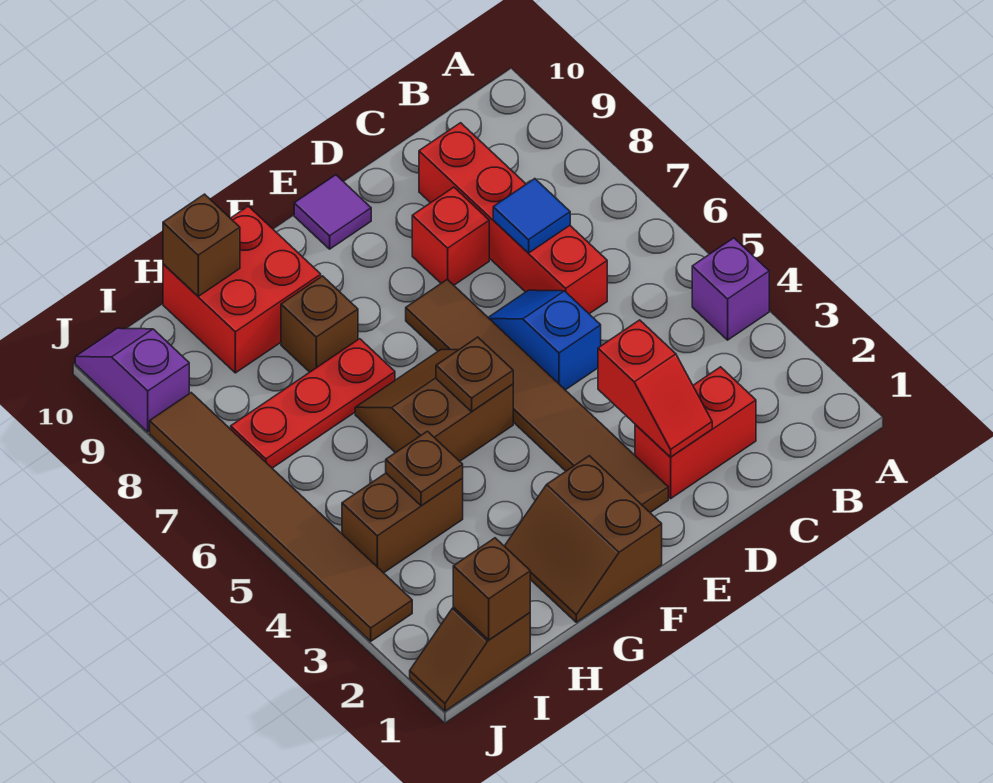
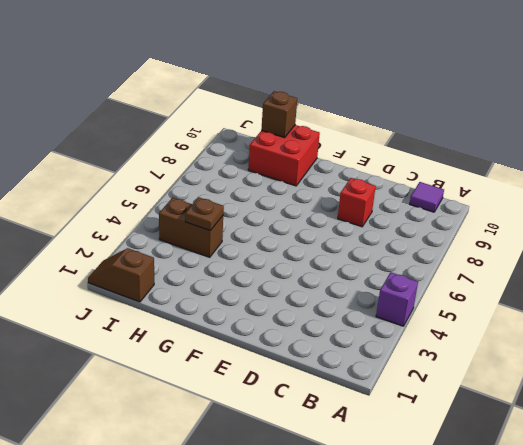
purple tile B10 level 1 -> purple tile E10 level 1
none -> red brick C2:D2 level 1
none -> red brick C6:C9 level 1
none -> blue slope D5:D6 level 1 top 5

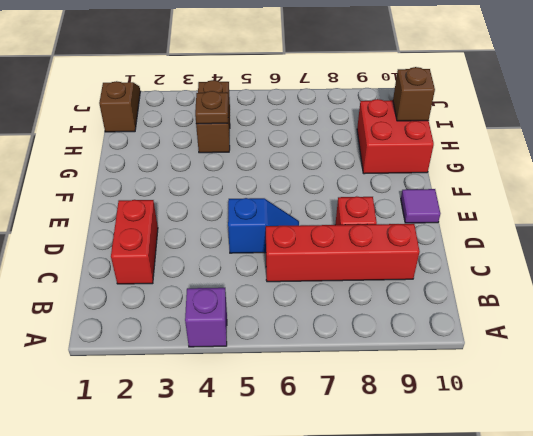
none -> brown tile E2:E7 level 1
none -> brown slope F1:G2 level 1 top F
none -> brown slope F5:G6 level 1 top 5

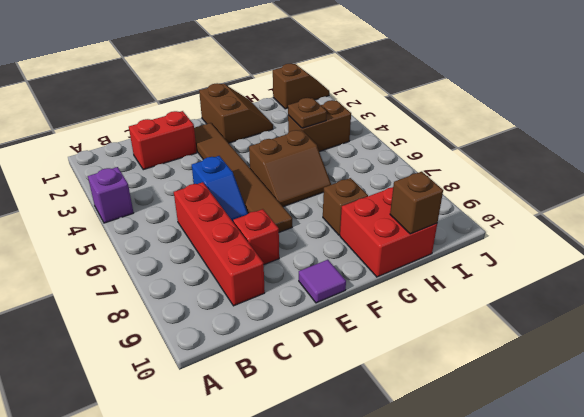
none -> red plate G7:I7 level 1
none -> brown tile J3:J8 level 1
none -> purple slope J9:J10 level 1 top 9

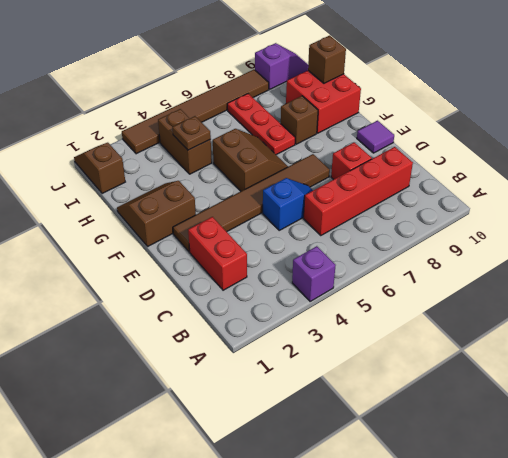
none -> blue tile C7 level 2
none -> red slope D2:D3 level 2 top 3
none -> brown plate F5 level 2

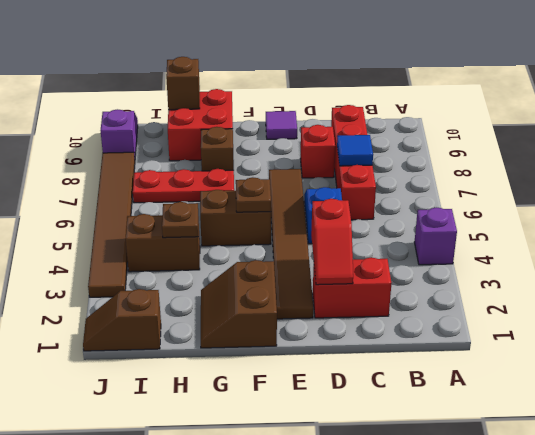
none -> brown brick I1 level 2

